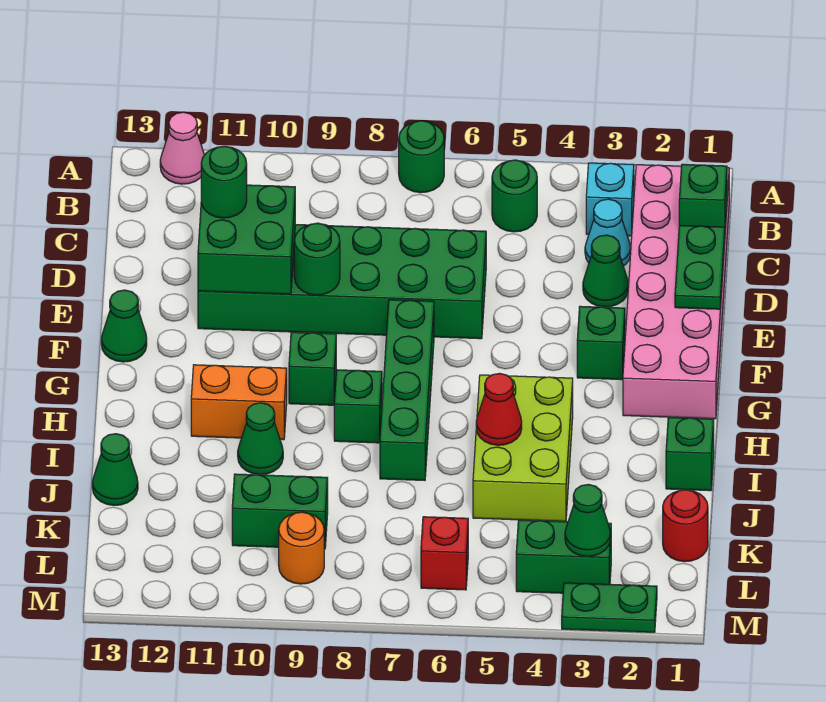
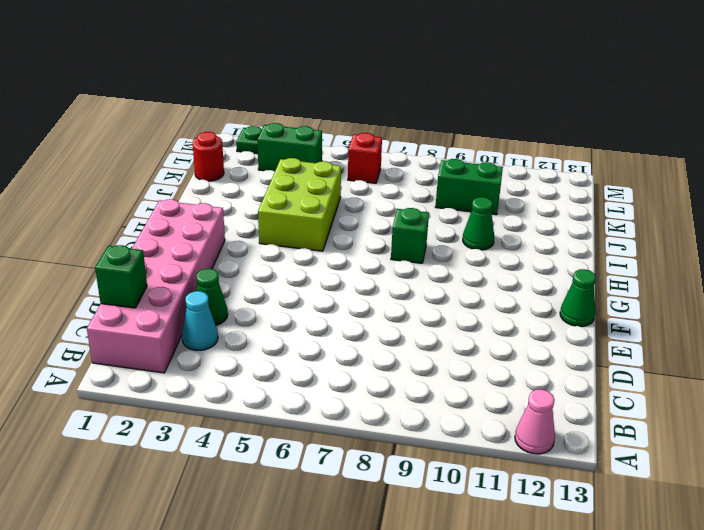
none -> green round brick A7 level 1
none -> cyan brick B3 level 1
none -> green round brick B5 level 1
none -> green brick D6:E11 level 1

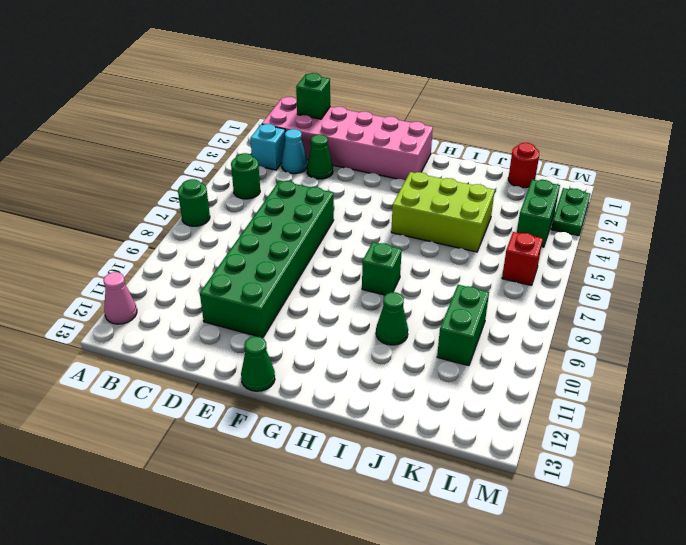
none -> green brick F3 level 1
none -> green brick F7:I7 level 1
none -> green brick G9 level 1
none -> orange brick H10:H11 level 1

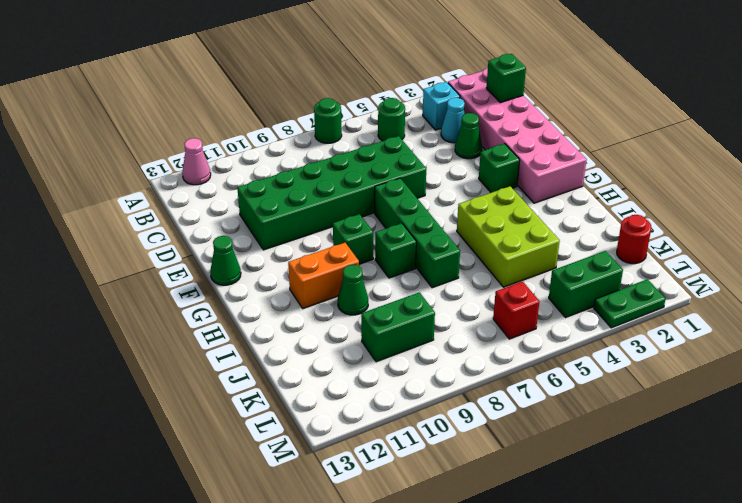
none -> green brick I1 level 1
none -> green cone J13 level 1
none -> orange round brick L9 level 1
none -> green plate D1:E1 level 2

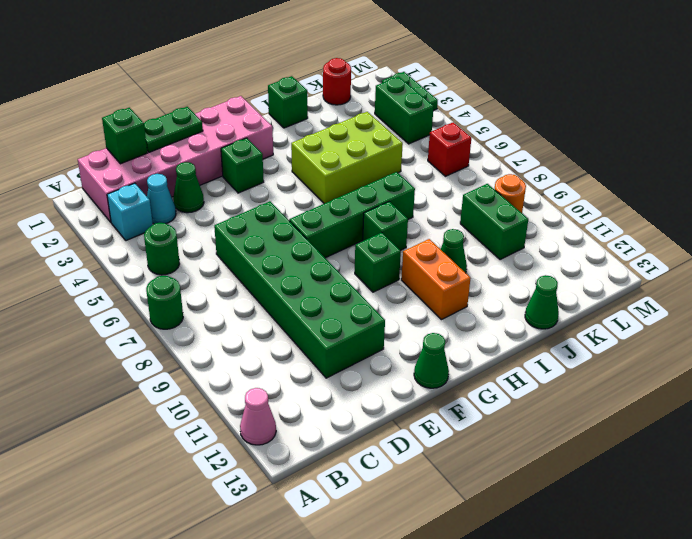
none -> green brick D10:E11 level 2
none -> green round brick E9 level 2
none -> red cone I5 level 2
none -> green cone L3 level 2

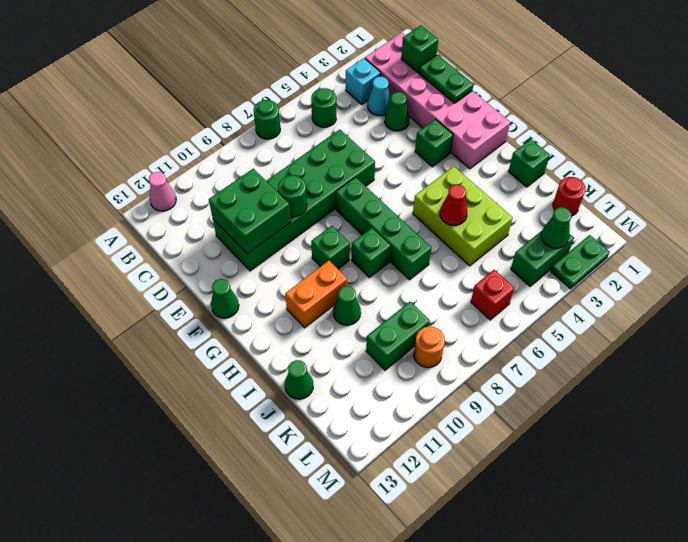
none -> green round brick D11 level 3

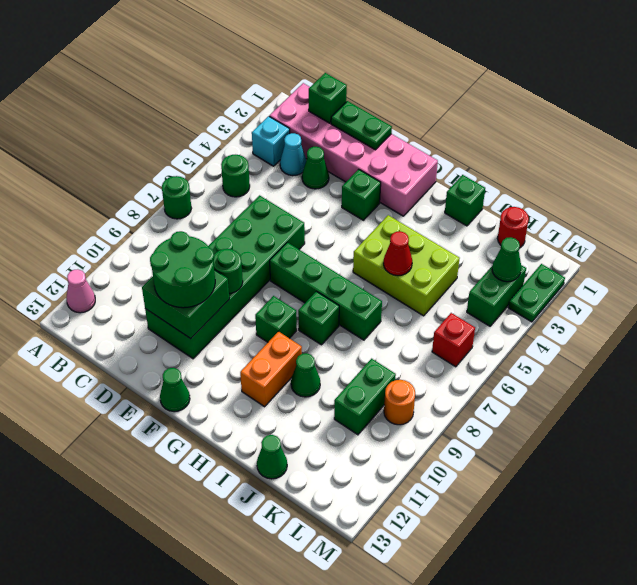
green round brick D10:E11 level 3 -> green round brick D11 level 3

